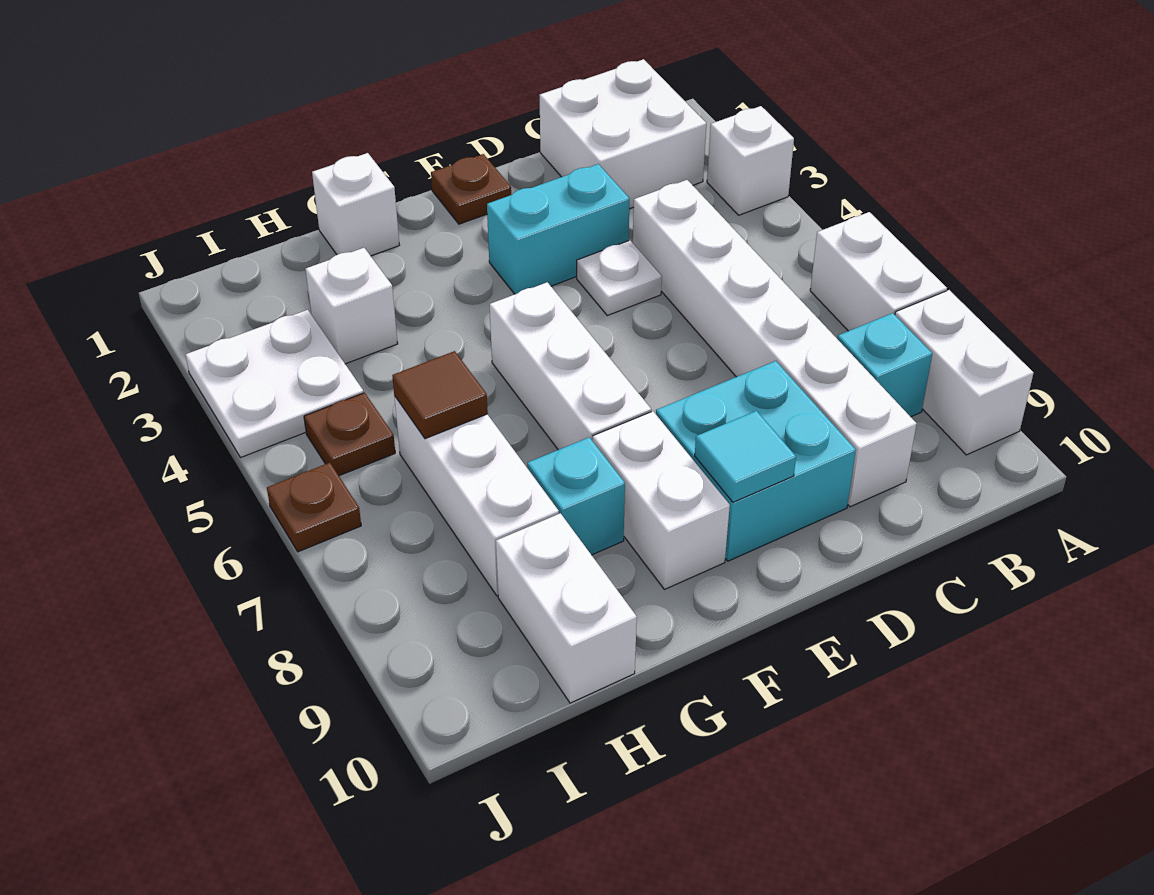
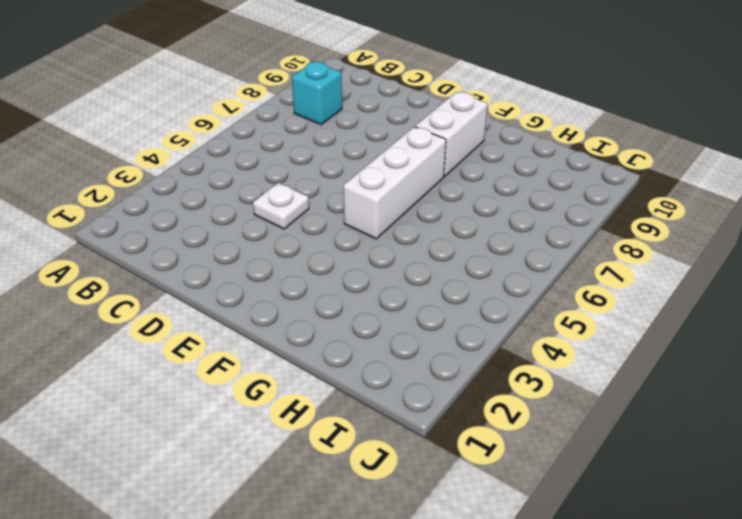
none -> white brick A3 level 1
none -> white brick A6:A7 level 1
none -> white brick A8:A9 level 1

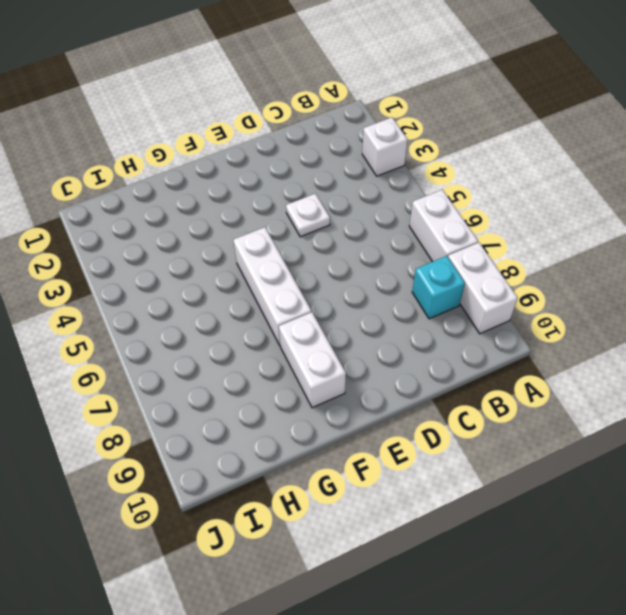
none -> white brick B1:C2 level 1
none -> white brick C4:C9 level 1
none -> cyan brick D3:E3 level 1

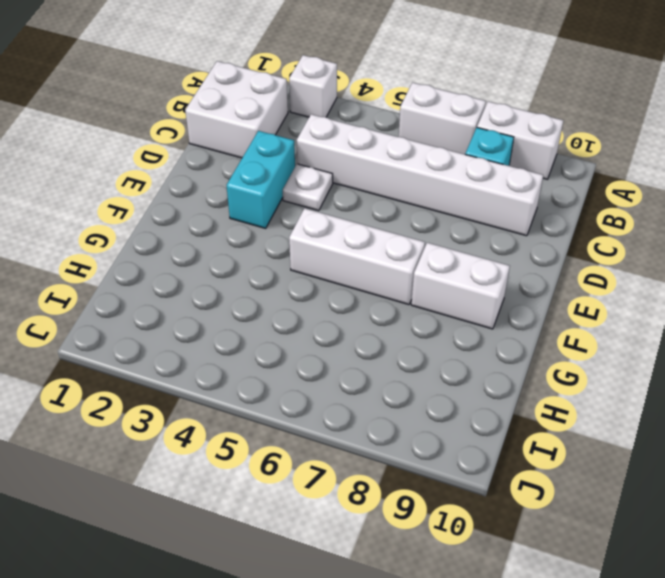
none -> cyan brick D8:E9 level 1
none -> brown plate E1 level 1
none -> white brick G1 level 1

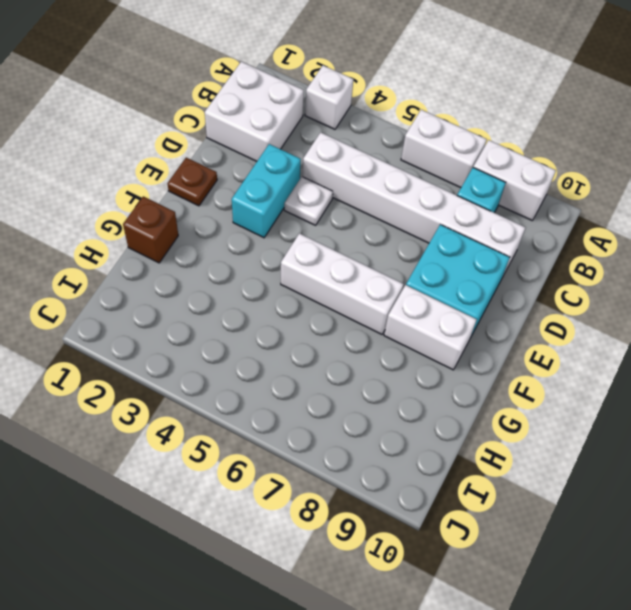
brown brick G1 level 1 -> white brick G1 level 1
none -> cyan brick G8 level 1
none -> white brick H3 level 1
none -> white brick H6:H8 level 1

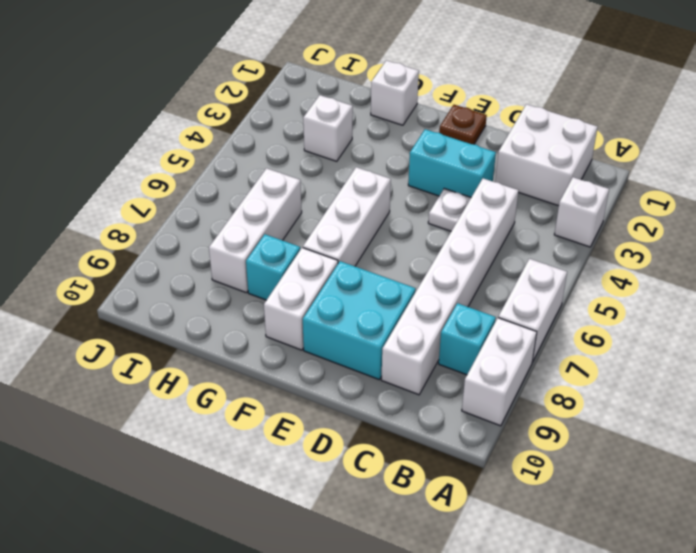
none -> white brick H9:H10 level 1
none -> white plate I3:J4 level 1
none -> brown plate I5 level 1

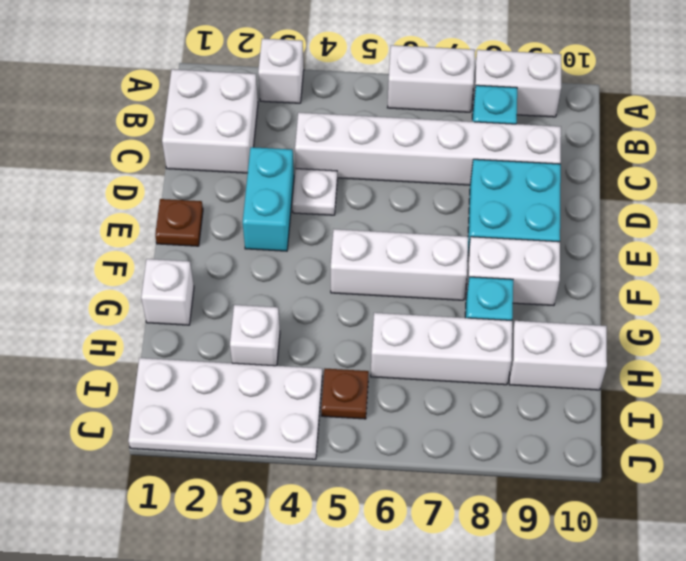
white plate I1:J4 level 1 -> white plate I3:J4 level 1
none -> brown plate J6 level 1
none -> cyan tile E9 level 2
none -> brown tile H6 level 2

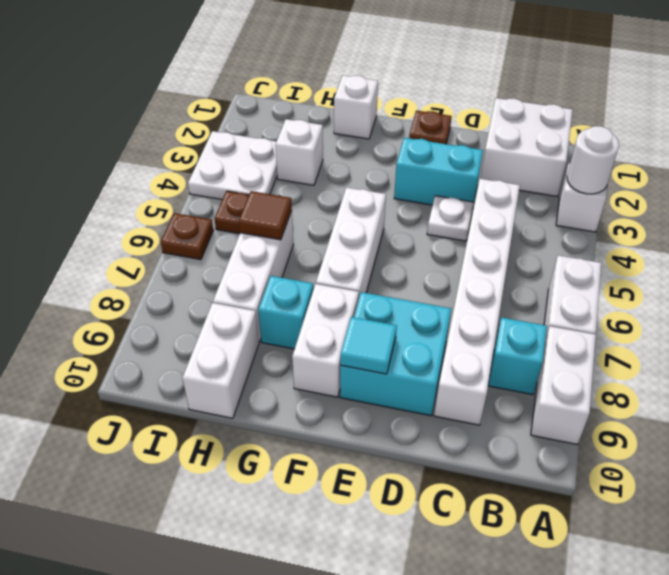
white round brick A3 level 2 -> none

